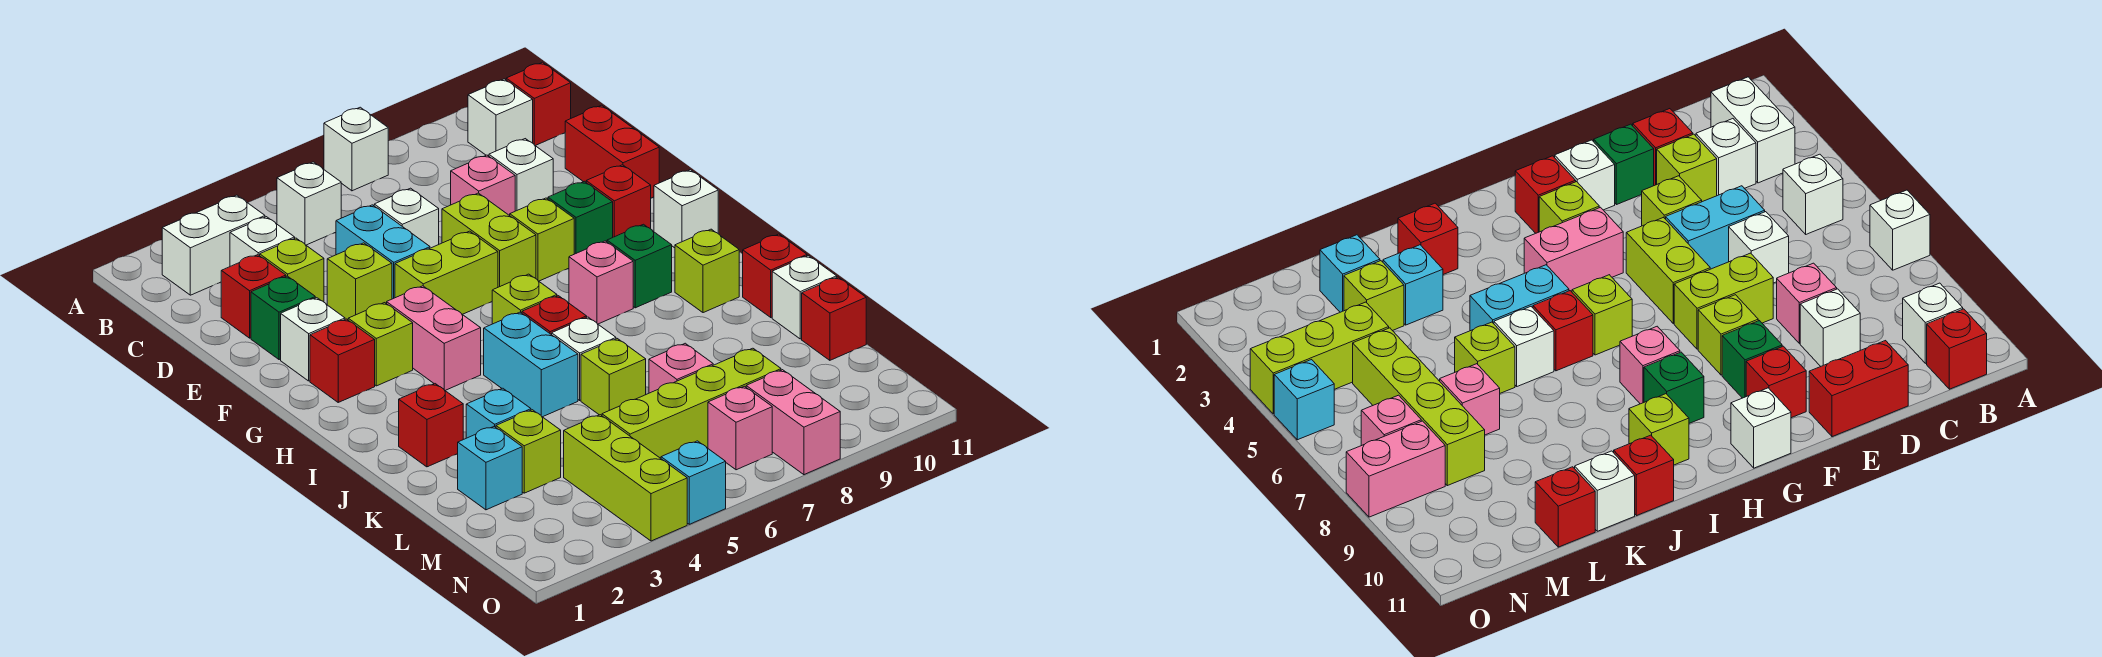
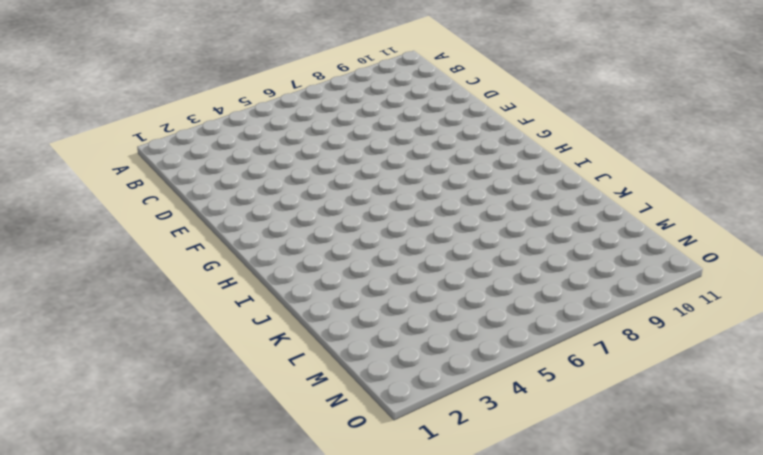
none -> white brick A7 level 1
none -> white brick B2:B3 level 1
none -> white brick B5 level 1
none -> white brick B10 level 1

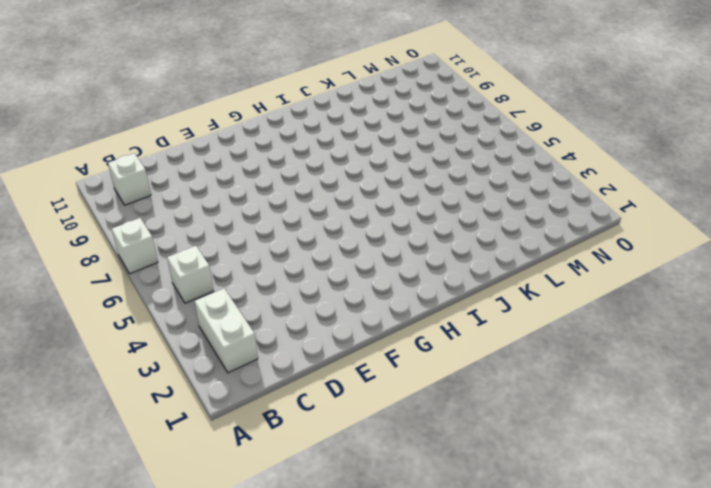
none -> red brick B11 level 1
none -> white brick C3 level 1
none -> red brick D2 level 1
none -> lime brick D3 level 1

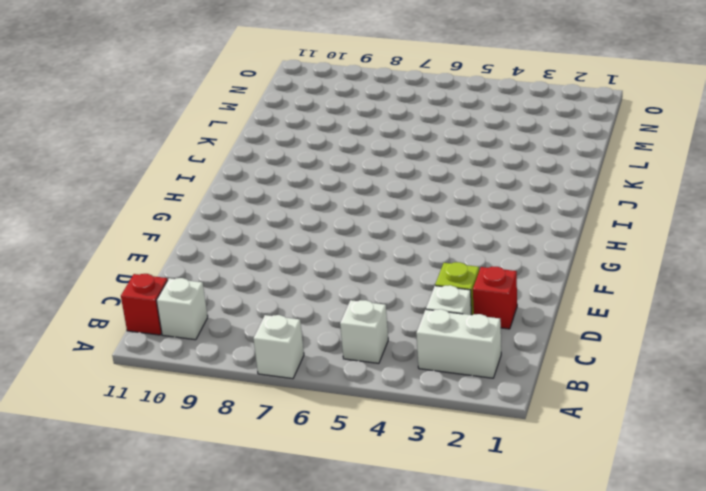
none -> cyan brick D5:E5 level 1
none -> white brick D6 level 1
none -> pink brick D8 level 1
none -> white brick D9 level 1

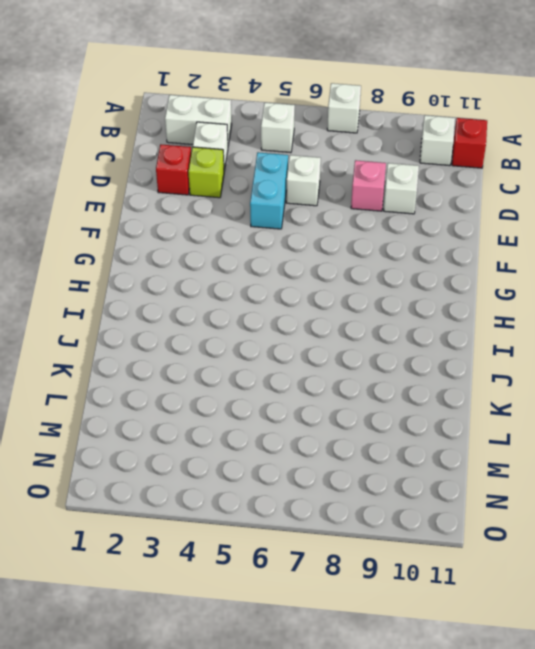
none -> red brick D11:E11 level 1
none -> green brick E2 level 1
none -> lime brick E4 level 1
none -> lime brick E7:F7 level 1

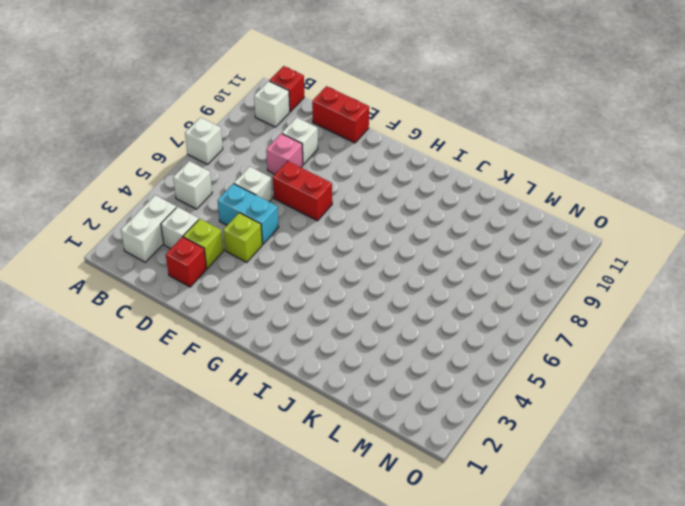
red brick E7:F7 level 1 -> lime brick E7:F7 level 1
none -> green brick E2 level 1
none -> white brick F2 level 1
none -> lime brick F5:F6 level 1
none -> lime brick F8 level 1

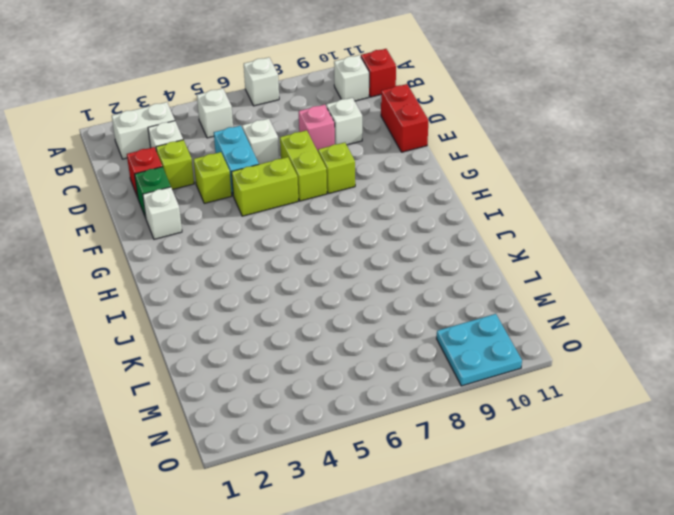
cyan plate N9:O10 level 1 -> none
none -> green brick F9 level 1
none -> red brick F10 level 1
none -> red brick G2 level 1
none -> lime brick G3 level 1

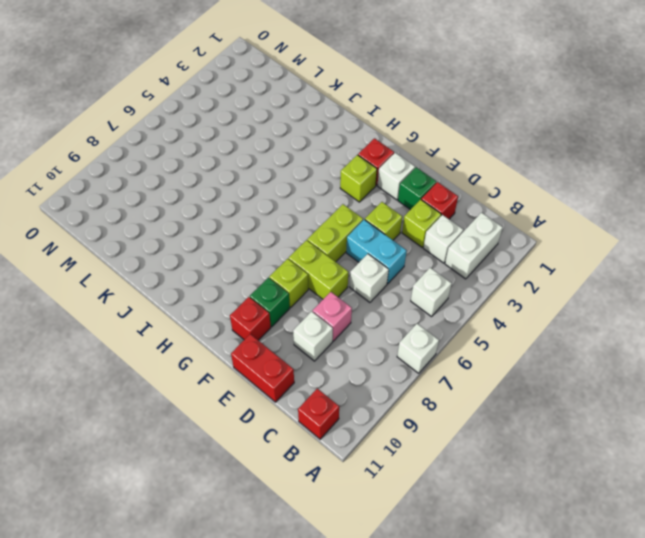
none -> white brick B10 level 1
none -> pink brick G4:H4 level 1
none -> white brick G11 level 1
none -> lime brick H6 level 1

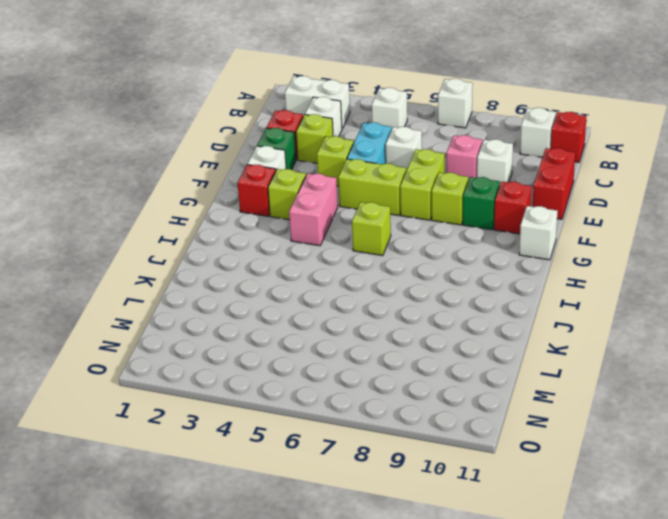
none -> pink brick H8 level 1
none -> green brick H9 level 1
none -> cyan brick I5:J5 level 1
none -> red brick I6 level 1

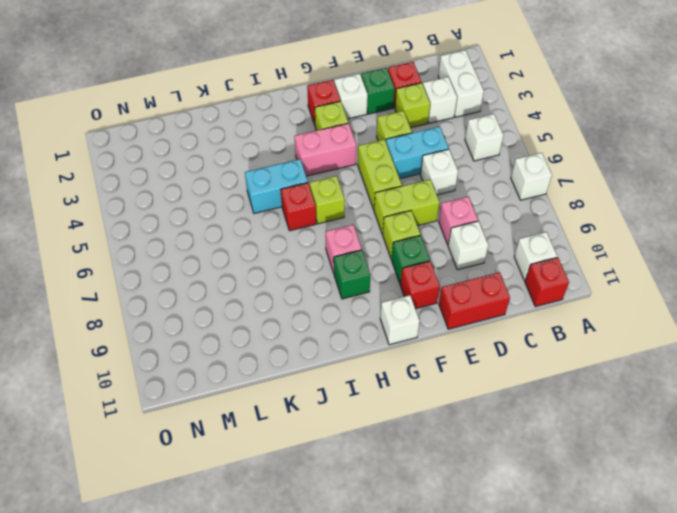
none -> lime brick I10 level 1
none -> red brick J2 level 1
none -> white brick J6 level 1
none -> red brick J11 level 1

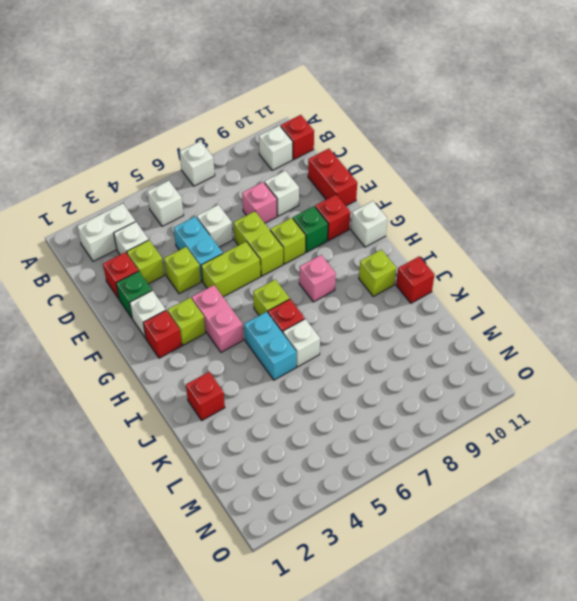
none -> green brick H9 level 1
none -> cyan brick K3 level 1
none -> lime brick K6 level 1
none -> white brick K11 level 1

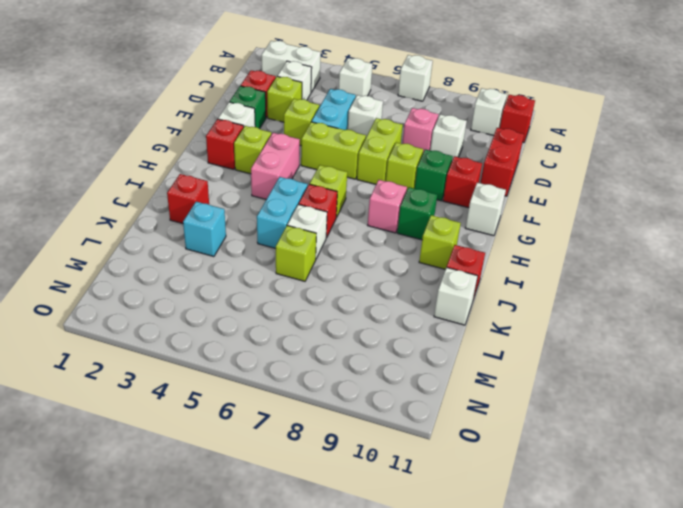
none -> cyan brick L2 level 1
none -> lime brick L3 level 1
none -> pink brick L7 level 1
none -> red brick L11 level 1

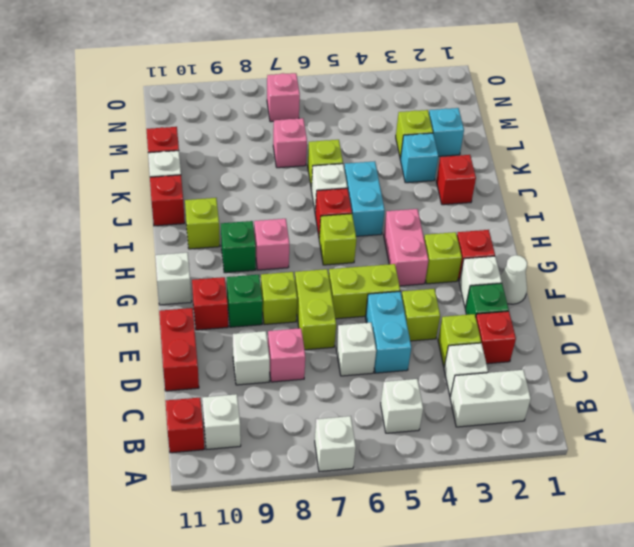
white cone F1 level 1 -> none
none -> lime brick M4:O4 level 1
none -> lime brick M5:M8 level 1
none -> pink brick N8:O8 level 1
none -> cyan brick O5 level 1

